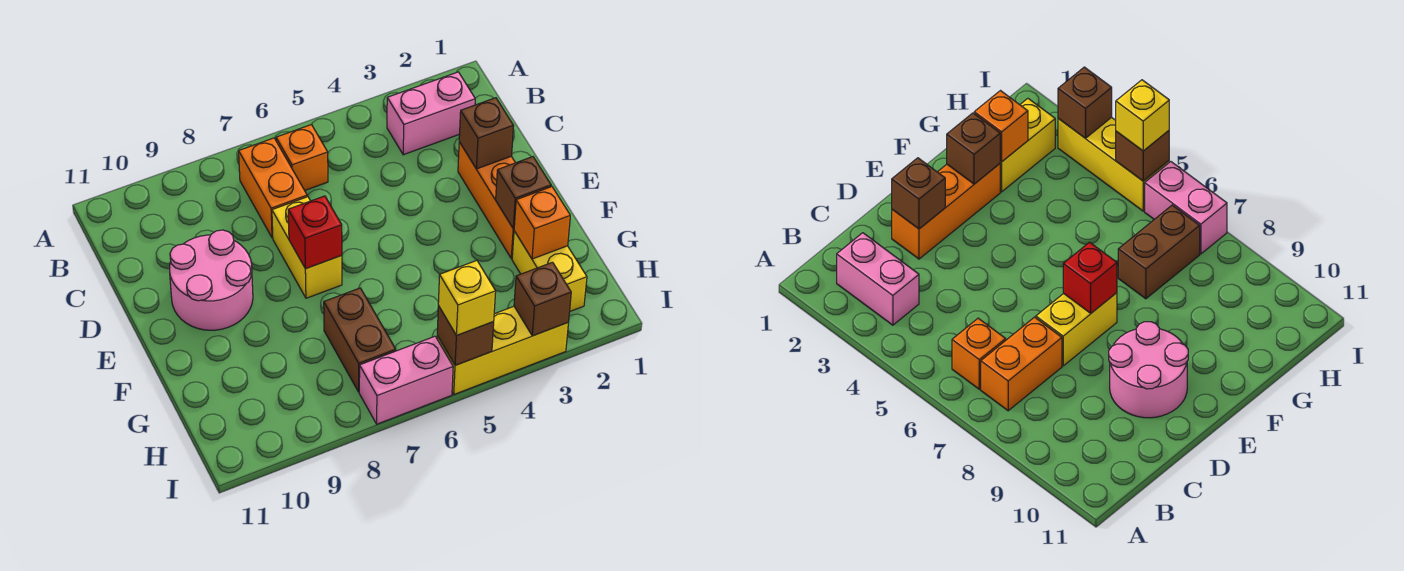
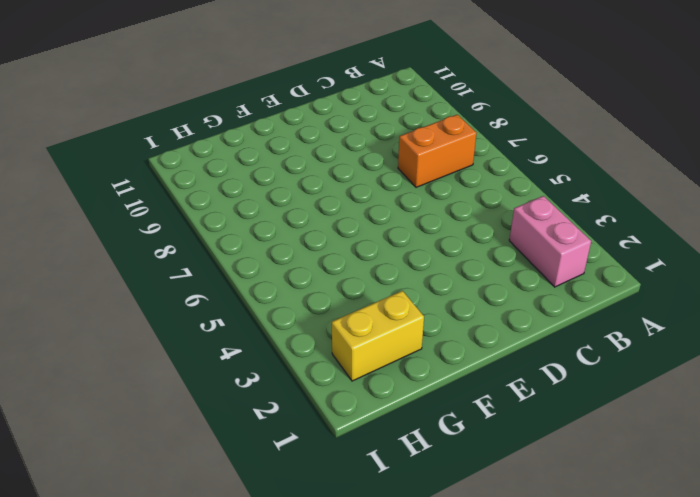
none -> orange brick B6 level 1
none -> orange brick D2:F2 level 1
none -> yellow brick D7:E7 level 1

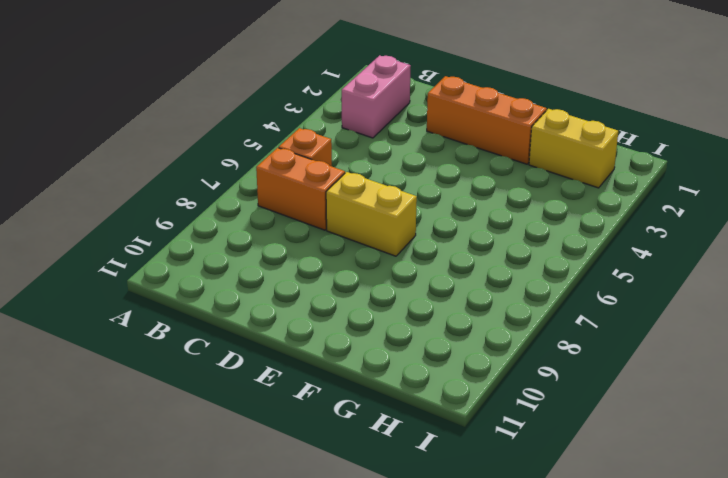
none -> pink round brick D9:E10 level 1
none -> brown brick G7:H7 level 1
none -> yellow brick I3:I5 level 1

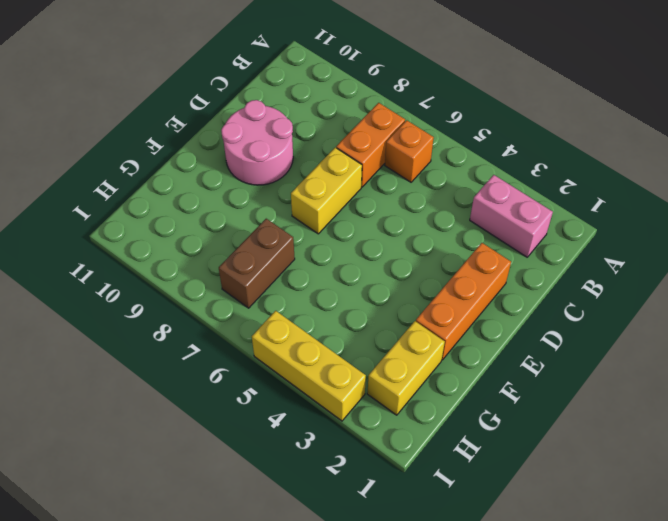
none -> pink brick I6:I7 level 1
none -> brown brick D2 level 2
none -> red brick E7 level 2

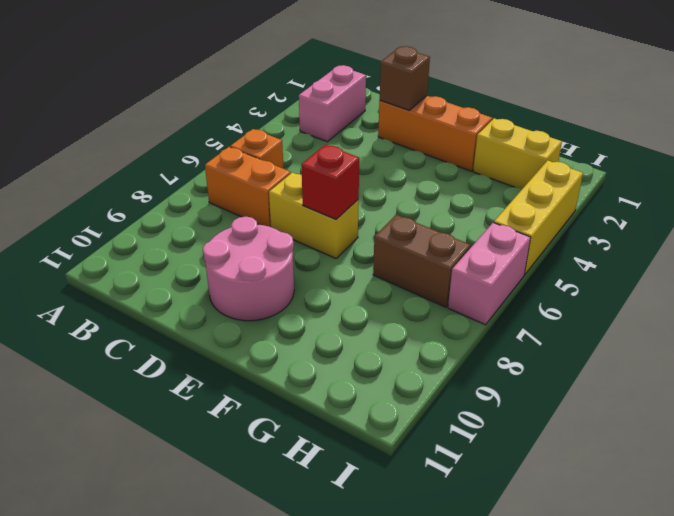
none -> brown brick F2 level 2
none -> orange brick G2 level 2
none -> brown brick I3 level 2

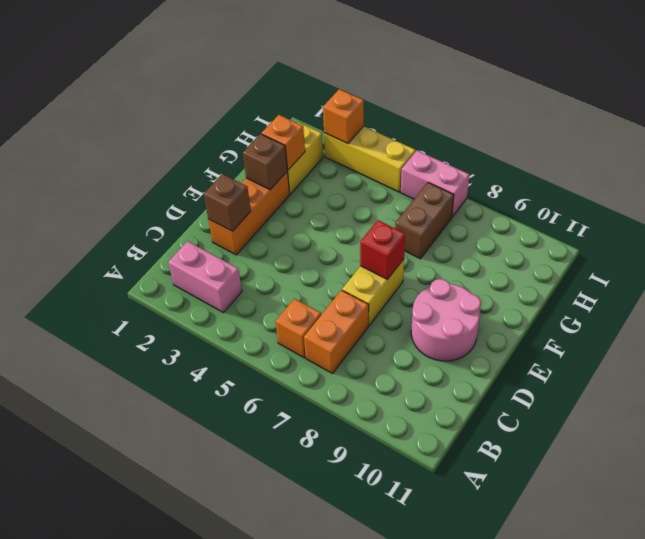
orange brick I3 level 2 -> brown brick I3 level 2
none -> brown brick I5 level 2
none -> yellow brick I5 level 3

